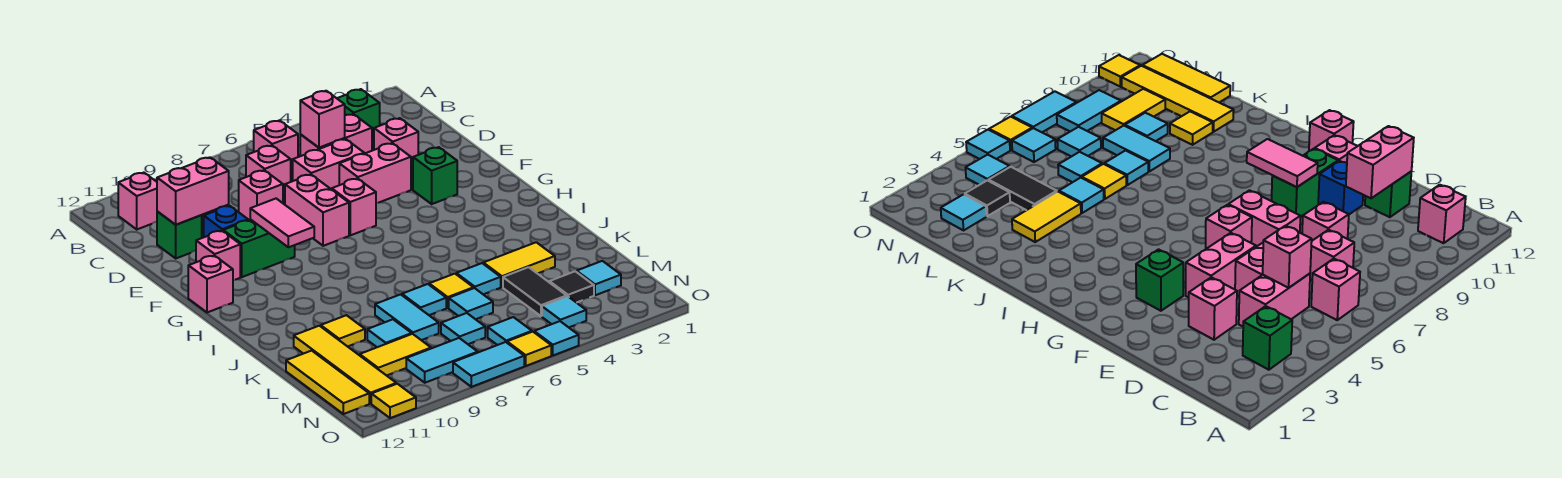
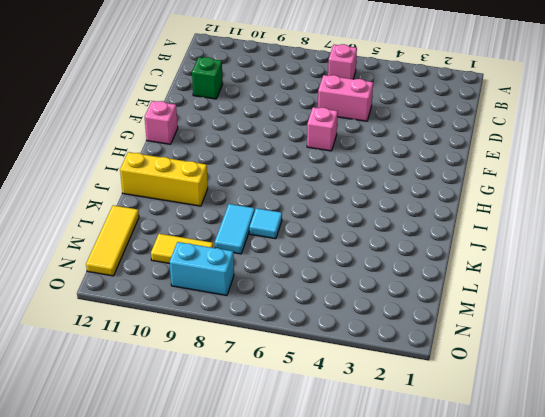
yellow brick J10:J12 level 1 -> none
cyan brick N8:N9 level 1 -> cyan tile N8:N9 level 1
none -> green brick B3 level 1
none -> pink brick B11 level 1
none -> pink brick C4:C5 level 1
none -> pink brick C7 level 1

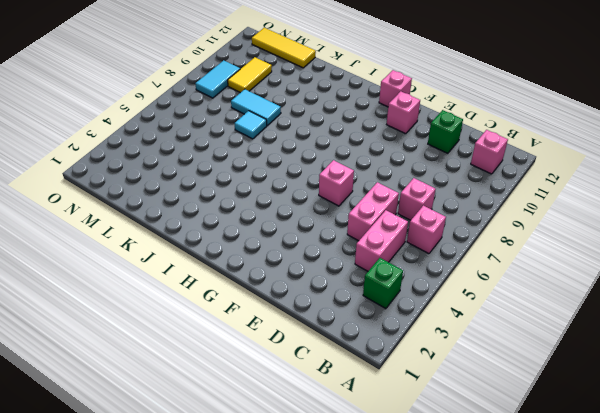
none -> pink brick D3 level 1
none -> pink brick D8 level 1
none -> pink brick E4:E5 level 1
none -> pink brick E7:F7 level 1

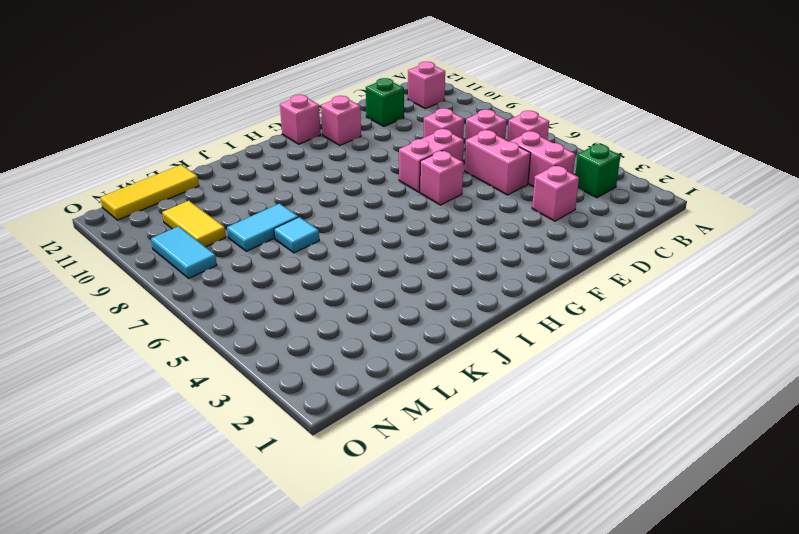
none -> pink brick E4:E5 level 1
none -> blue brick E10 level 1
none -> green brick F3 level 1
none -> green brick F9:F10 level 1

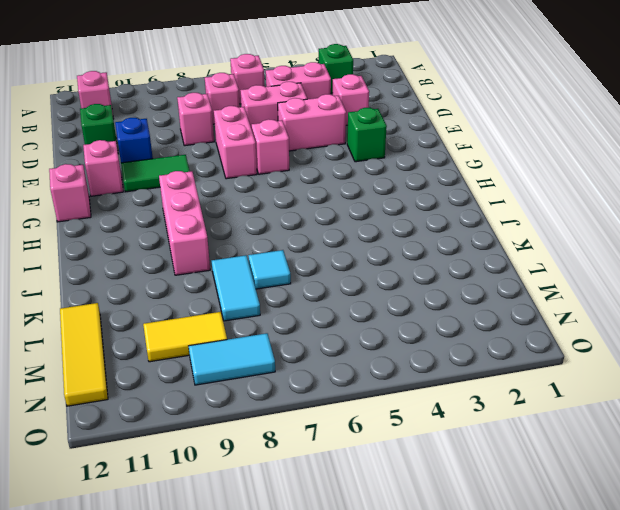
green tile F9:F10 level 1 -> green brick F9:F10 level 1
pink brick H9:J9 level 1 -> none
none -> yellow tile K3:K4 level 1
none -> cyan tile K5 level 1
none -> yellow tile K6 level 1
none -> yellow tile K10 level 1

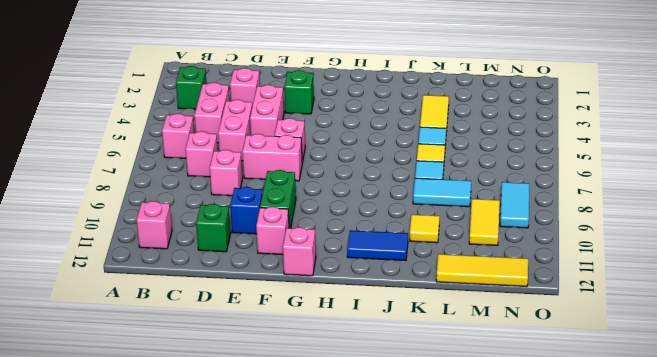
blue tile I11:J11 level 1 -> none
none -> yellow tile K11:N11 level 1
none -> black tile L4:M4 level 1
none -> cyan tile L6 level 1
none -> cyan tile L9 level 1

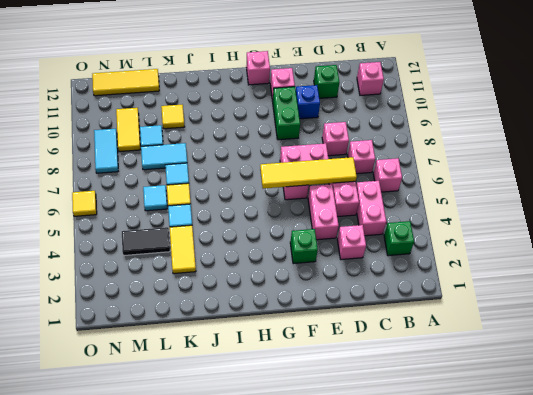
yellow tile D6:G6 level 2 -> yellow tile K11:N11 level 1
none -> cyan tile M2 level 1
none -> black tile M3 level 1
none -> cyan tile M7 level 1
none -> cyan tile N4 level 1

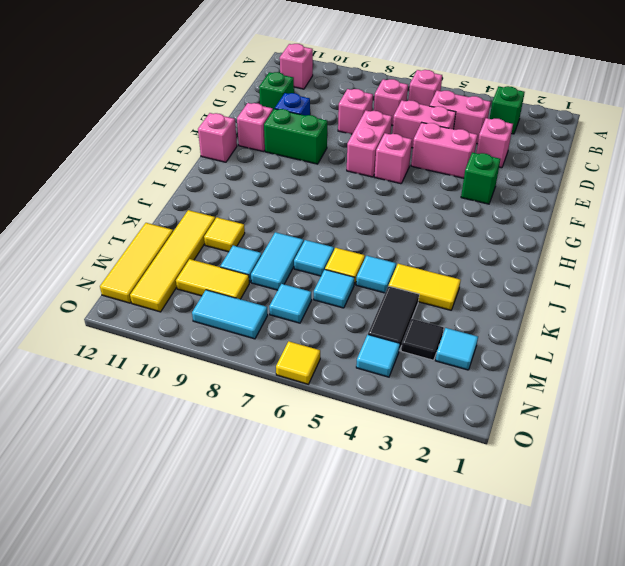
none -> cyan tile N6 level 1
none -> cyan tile O5 level 1
none -> cyan tile O7:O8 level 1
none -> yellow tile O11 level 1

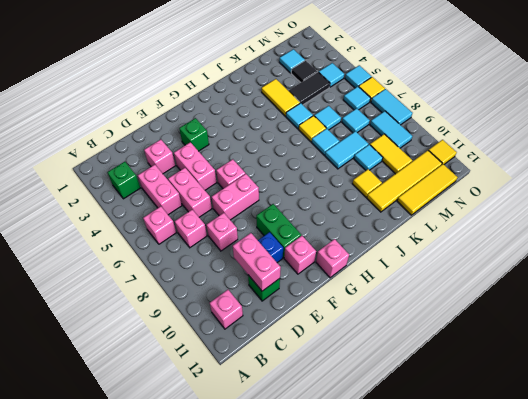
none -> pink brick C5 level 2
none -> pink tile F9:G9 level 2

